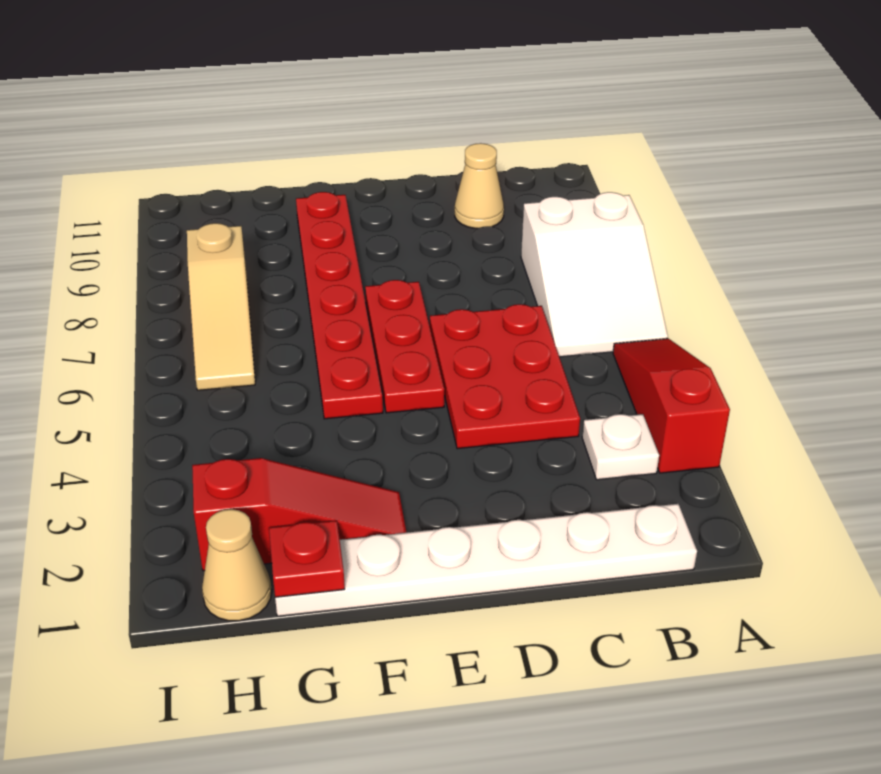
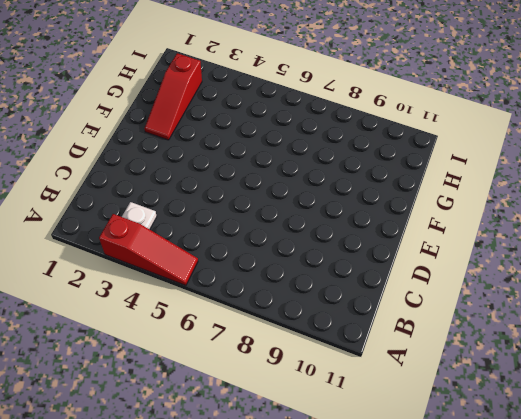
none -> white slope A6:B8 level 1 top 8
none -> white plate B1:G1 level 1
none -> red plate C4:D6 level 1

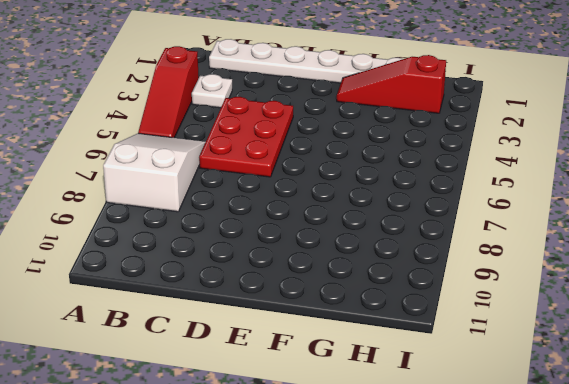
none -> tan cone C10 level 1
none -> red plate E5:E7 level 1
none -> red plate F5:F10 level 1

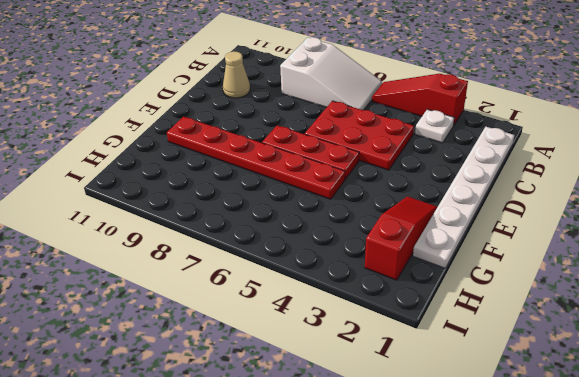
none -> tan cone H1 level 1
none -> tan slope H6:H8 level 1 top 8
none -> red plate G1 level 2

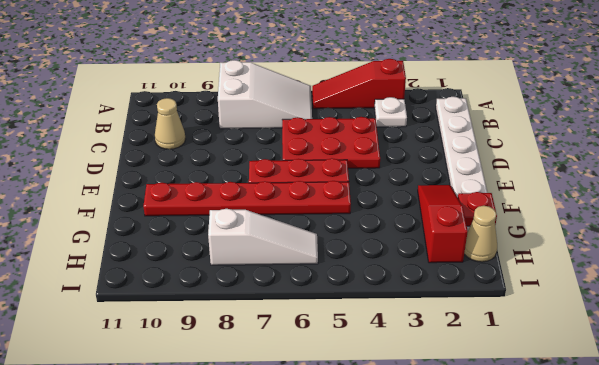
white slope H6:H8 level 1 top 8 -> tan slope H6:H8 level 1 top 8

